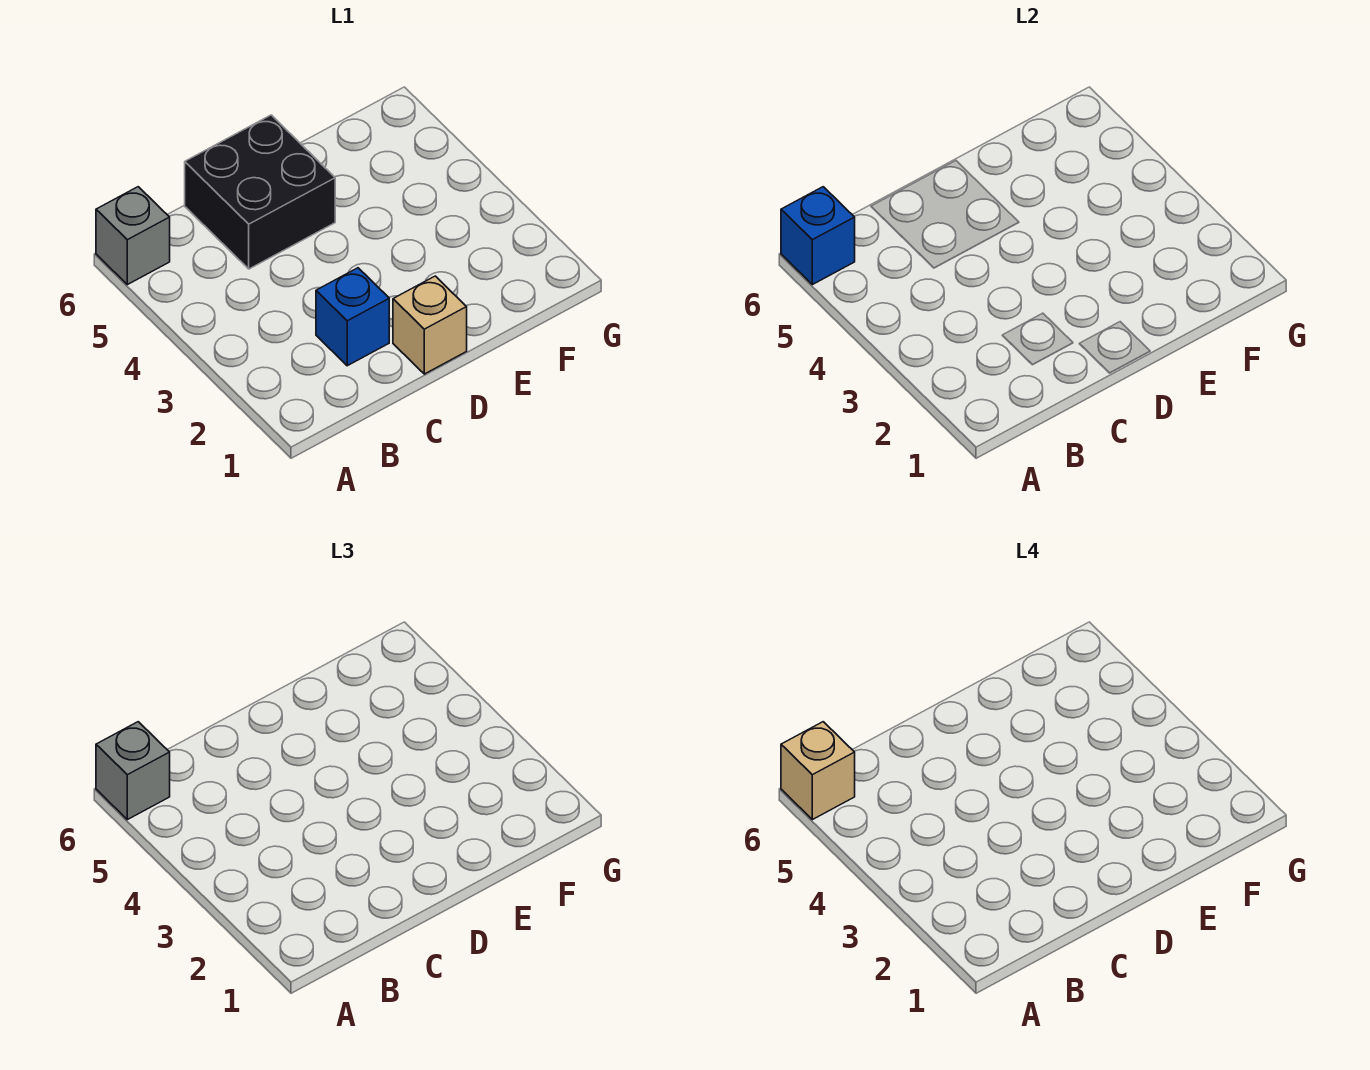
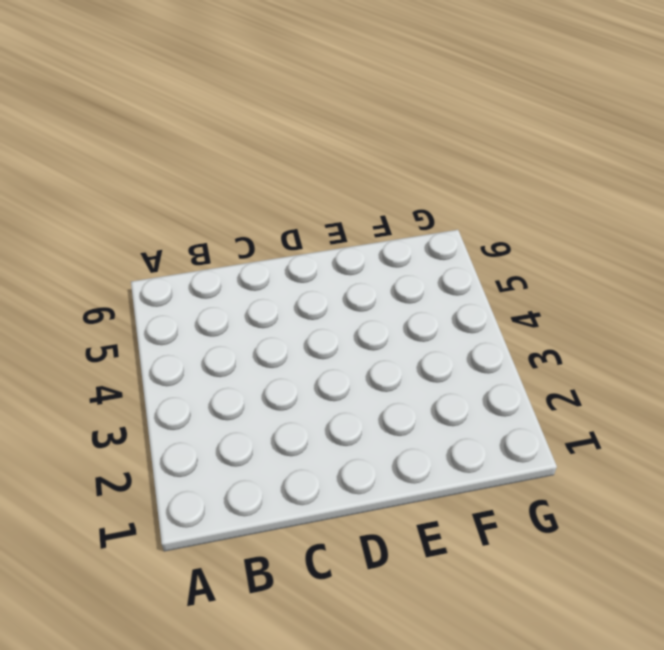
none -> grey brick A6 level 1
none -> blue brick C2 level 1

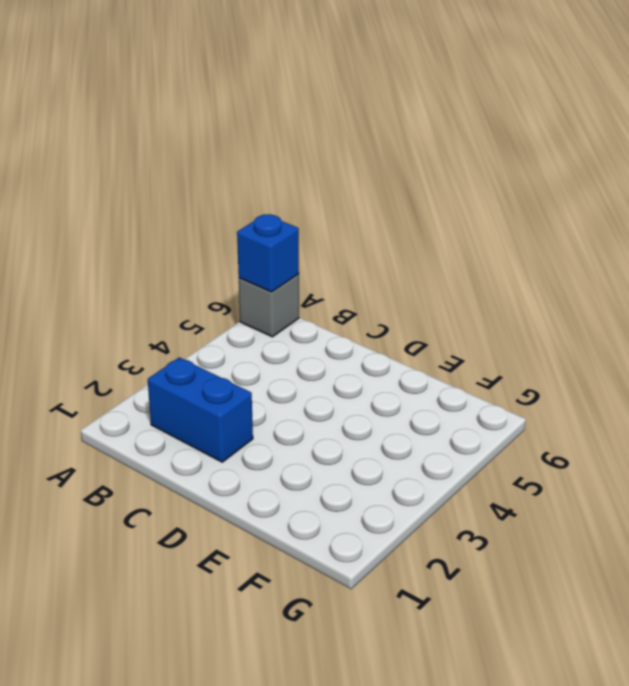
blue brick B2:C2 level 1 -> blue brick C2 level 1
none -> black brick C5:D6 level 1
none -> tan brick D1 level 1

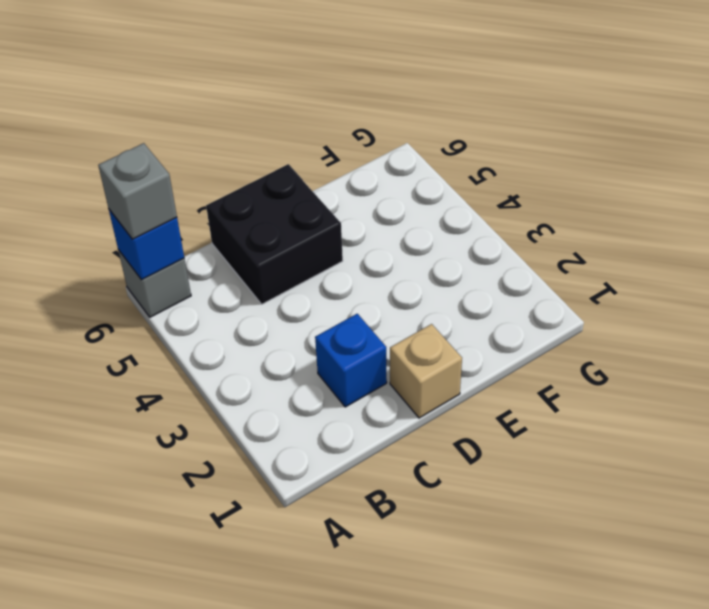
none -> tan brick A6 level 4

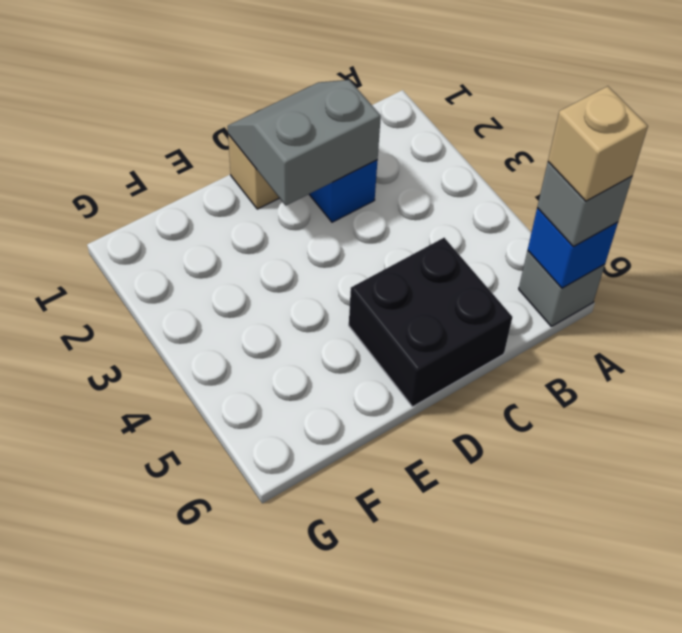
grey slope C1:D2 level 2 top 2 -> none

